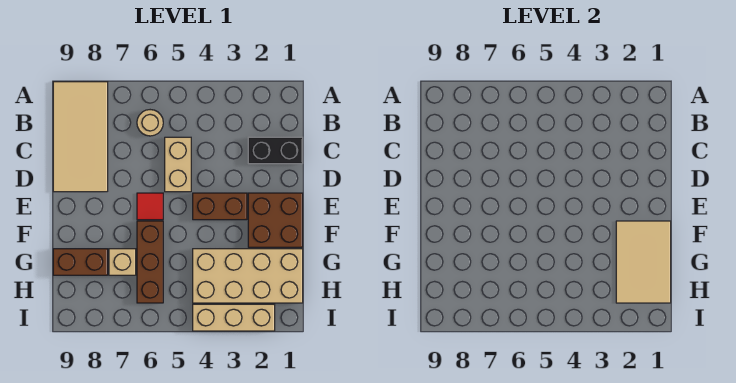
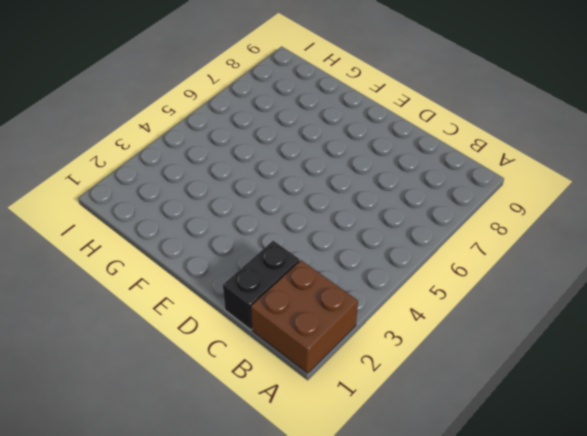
brown brick A1:B2 level 1 -> brown brick E1:F2 level 1
none -> tan tile A8:D9 level 1
none -> tan round brick B6 level 1
none -> tan brick C5:D5 level 1

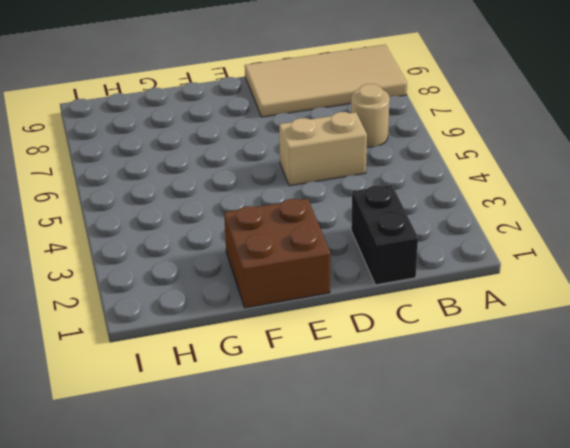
none -> brown brick E3:E4 level 1
none -> red tile E6 level 1
none -> brown brick F6:H6 level 1

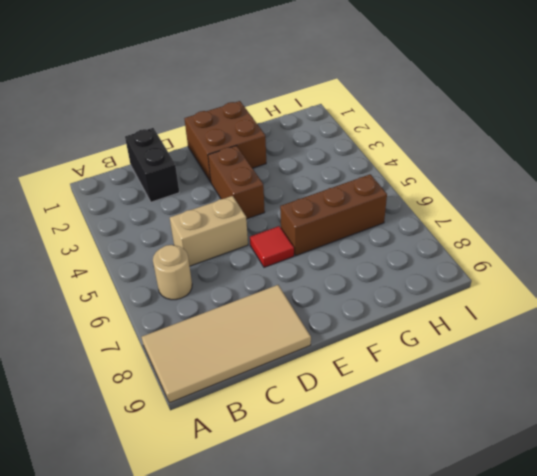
none -> tan brick G1:H4 level 1
none -> tan brick G7 level 1
none -> brown brick G8:G9 level 1

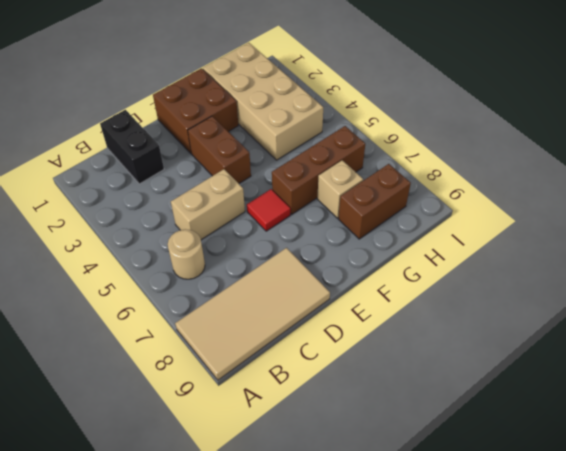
brown brick G8:H8 level 1 -> brown brick G8:G9 level 1
none -> tan brick I2:I4 level 1
none -> tan tile F1:H2 level 2

